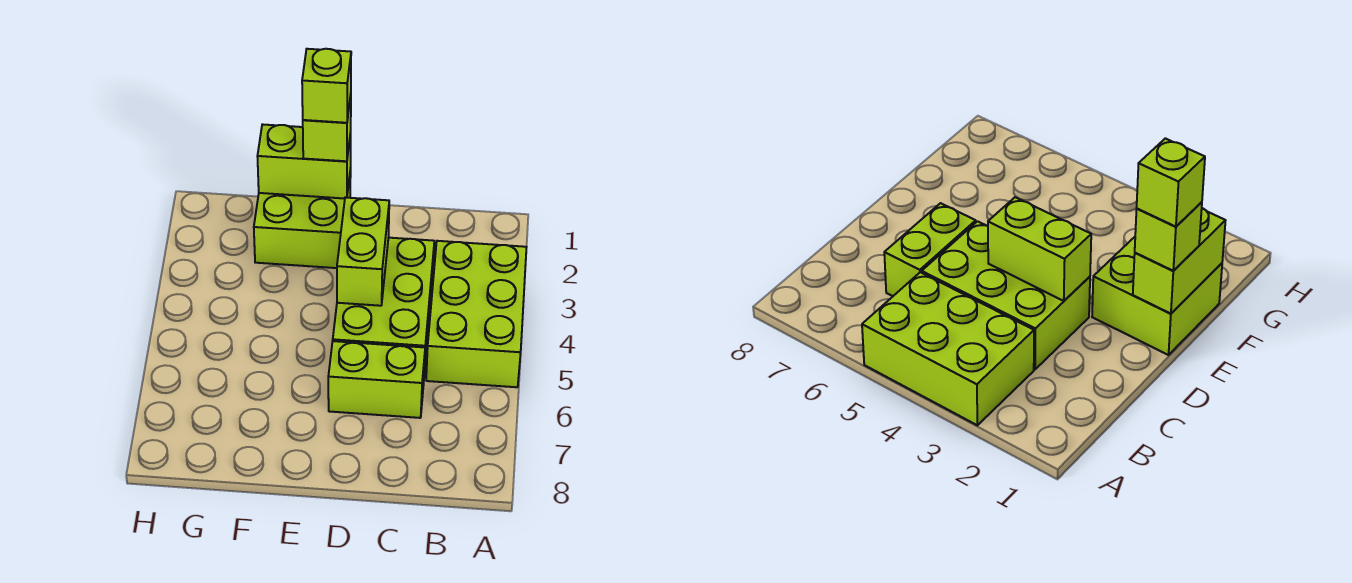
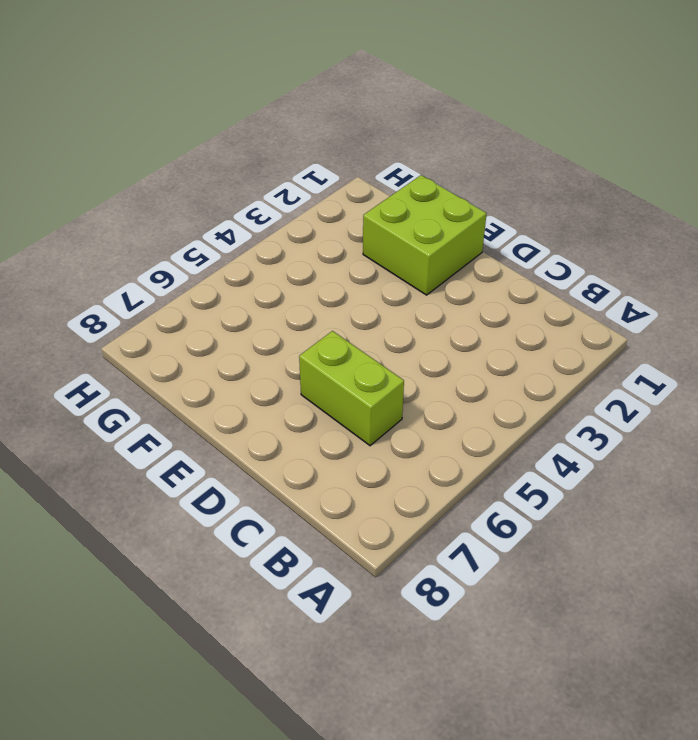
none -> lime brick A3:B5 level 1
none -> lime brick C3:D5 level 1

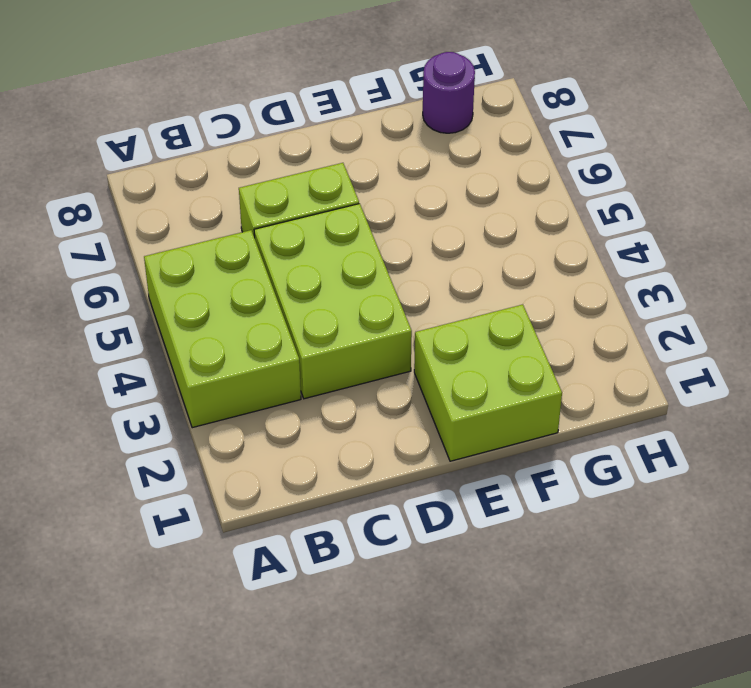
purple round brick G8 level 1 -> none
none -> lime brick D3:D4 level 2
none -> lime brick E1:F1 level 2

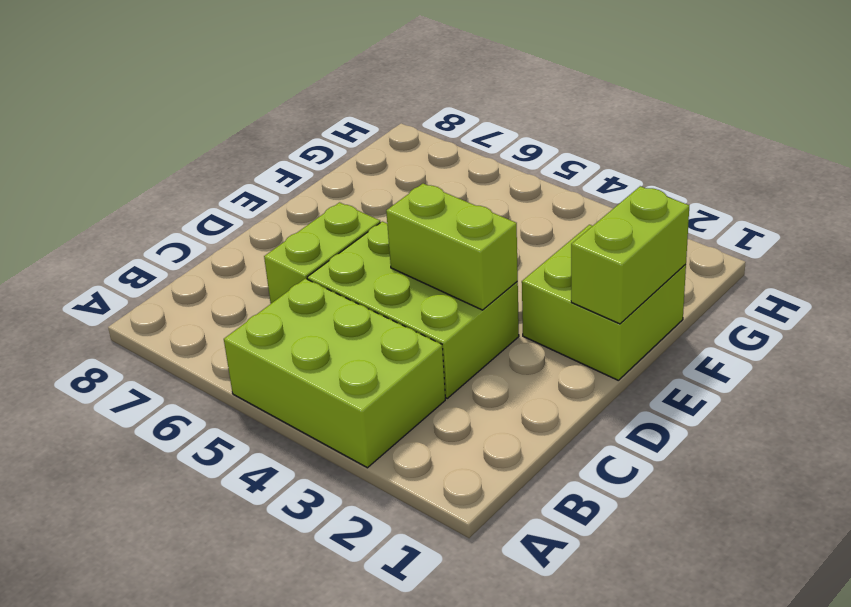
none -> lime brick E1 level 3
none -> lime brick E1 level 4

